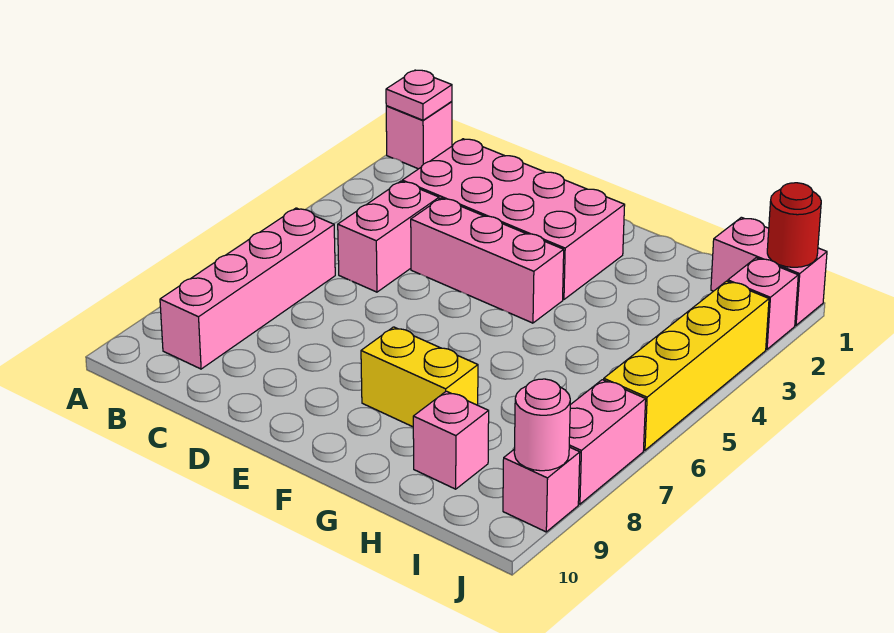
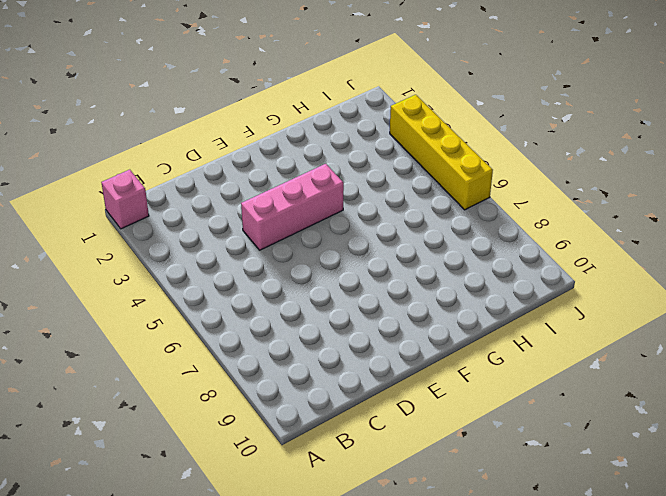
none -> pink brick B6:B9 level 1
none -> pink brick C2:F3 level 1
none -> pink brick C4:C5 level 1

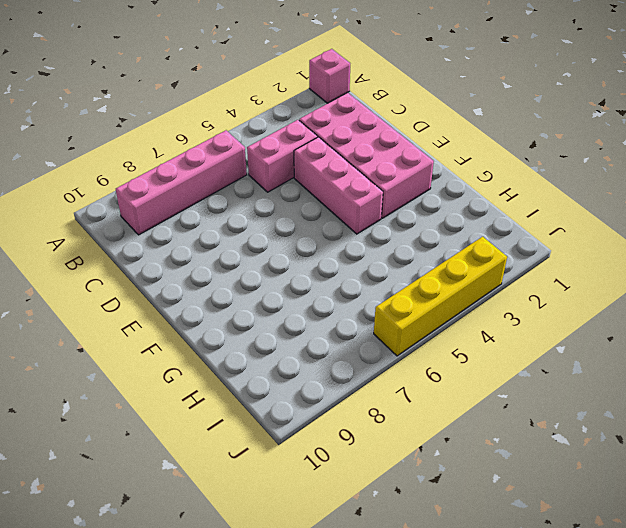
none -> yellow brick F8:G8 level 1
none -> pink brick H9 level 1
none -> pink brick I1:J1 level 1

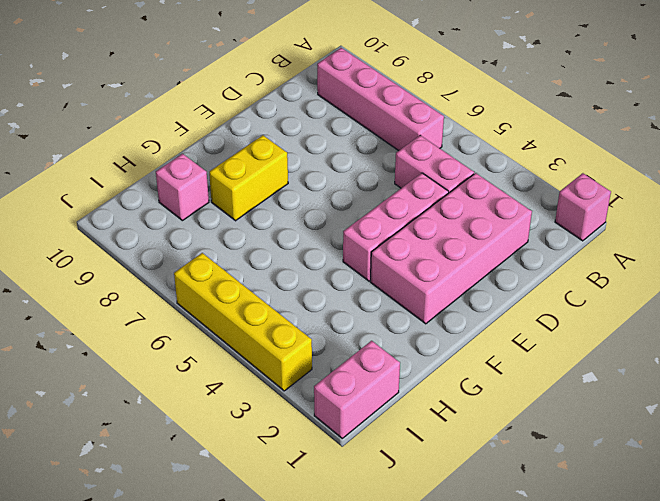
none -> pink brick J2 level 1
none -> pink brick J7:J8 level 1
none -> pink brick J9 level 1

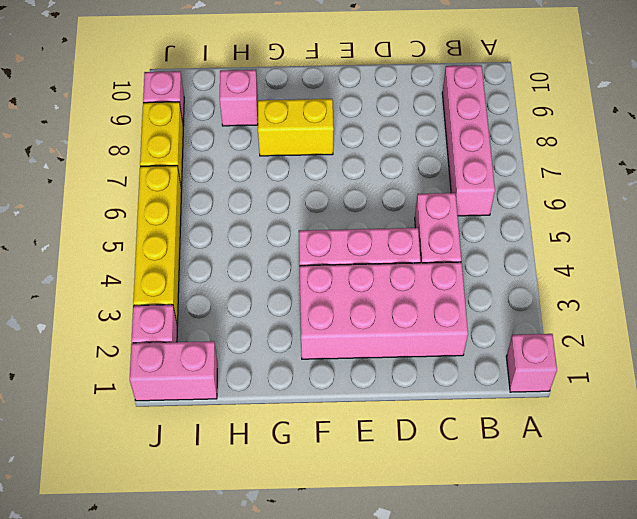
yellow brick J7:J8 level 1 -> pink brick J7:J8 level 1
none -> pink plate A1 level 2
none -> red round brick J1 level 2
none -> pink round brick J9 level 2

